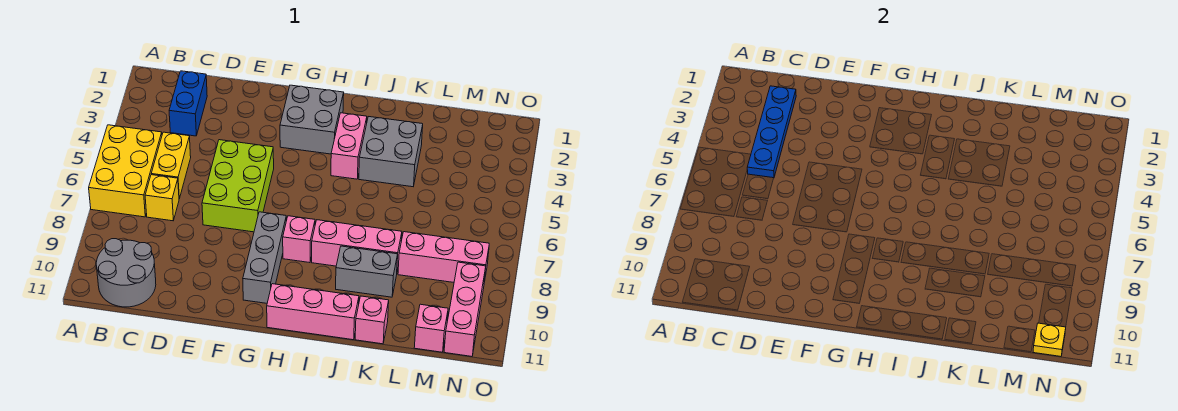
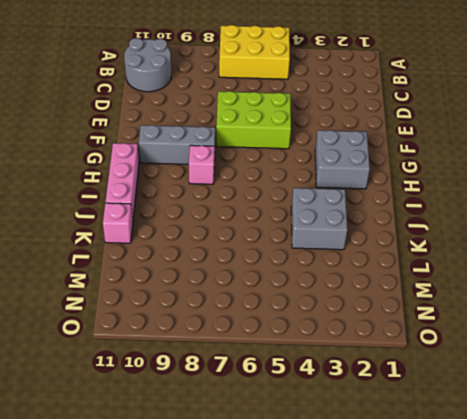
none -> blue brick C2:C3 level 1
none -> yellow brick C5:C6 level 1
none -> yellow brick C7 level 1

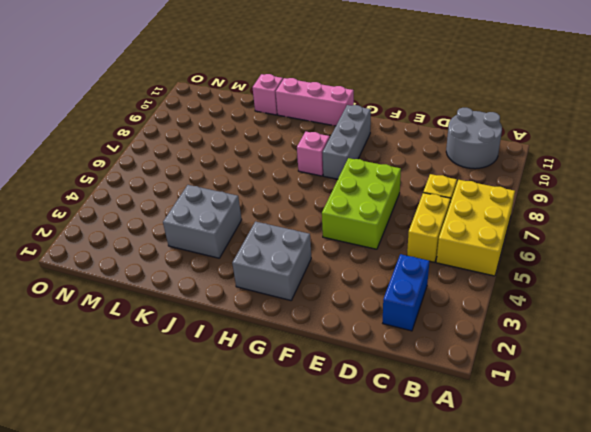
none -> pink brick I3:I4 level 1
none -> pink brick I8:K8 level 1
none -> grey brick J9:K9 level 1

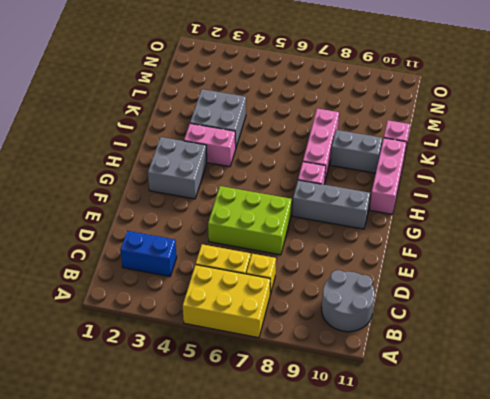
grey brick J9:J10 level 1 -> grey brick J9:K9 level 1
none -> pink brick L8:N8 level 1
none -> pink brick M11 level 1
none -> pink brick N9:N11 level 1

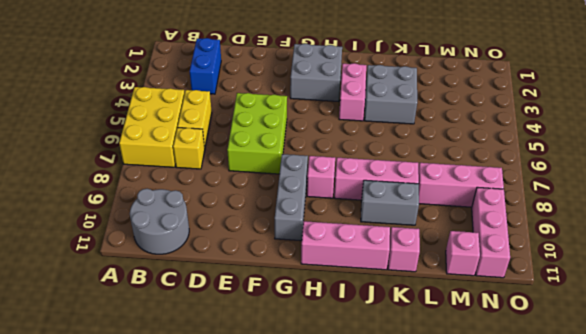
none -> blue plate C2:C5 level 2
none -> yellow plate N11 level 2

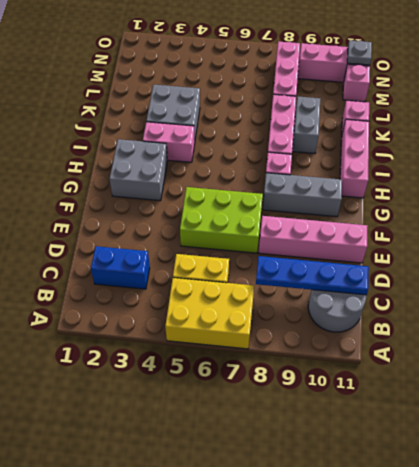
blue plate C8:C11 level 2 -> blue plate C2:C5 level 2
pink brick E8:E11 level 1 -> none
grey plate N11 level 2 -> yellow plate N11 level 2
none -> yellow brick C7 level 1

